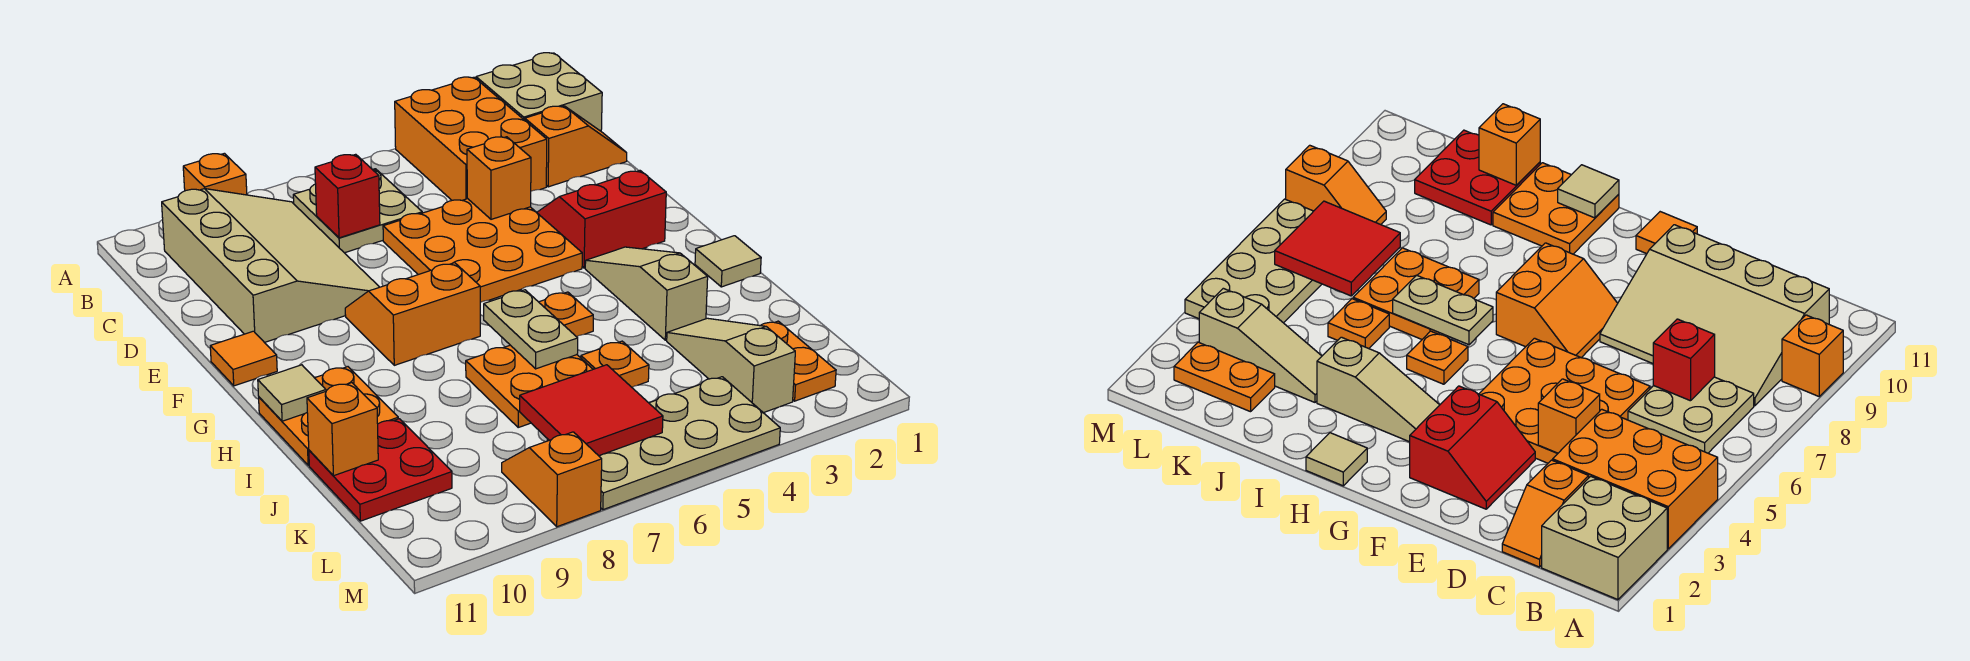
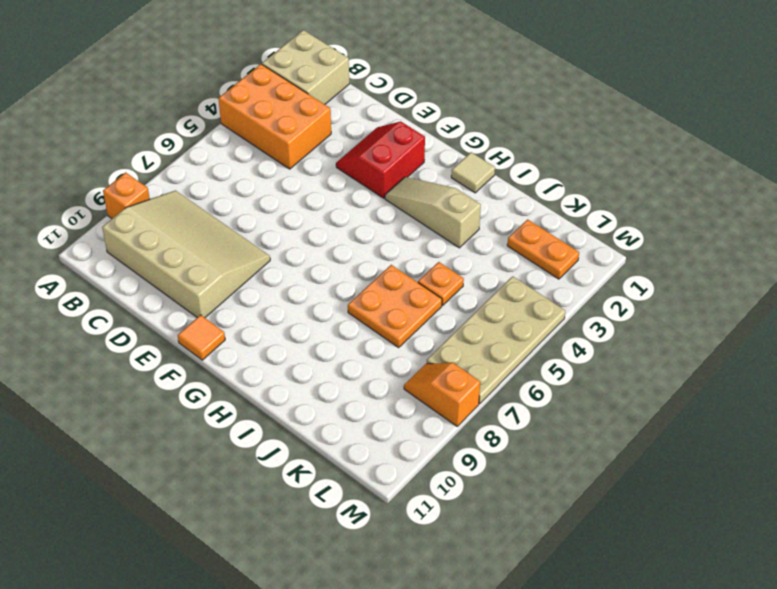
none -> tan plate B6:C7 level 1
none -> orange slope C1:C2 level 1 top 2
none -> orange plate D4:F6 level 1

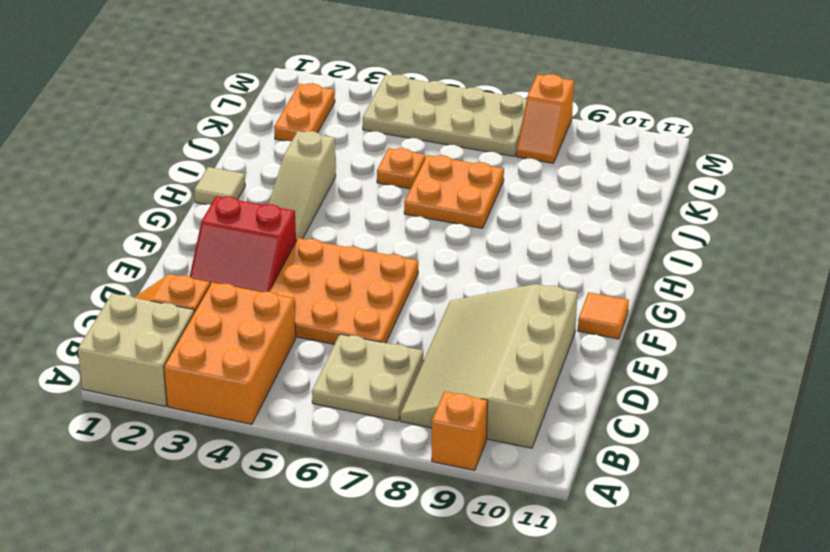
none -> orange slope F7:G8 level 1 top G
none -> orange plate H5 level 1
none -> orange plate H10:I11 level 1

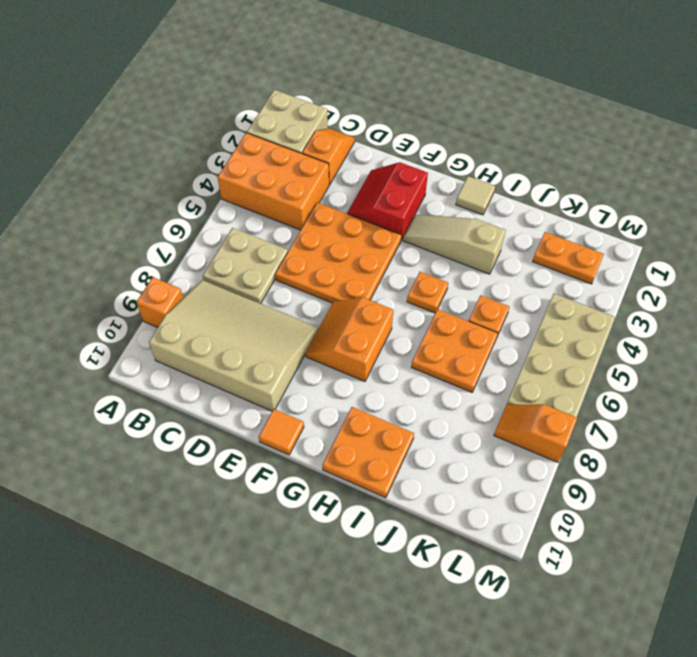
none -> tan slope J3:L3 level 1 top L
none -> red plate J10:K11 level 1
none -> red brick C7 level 2

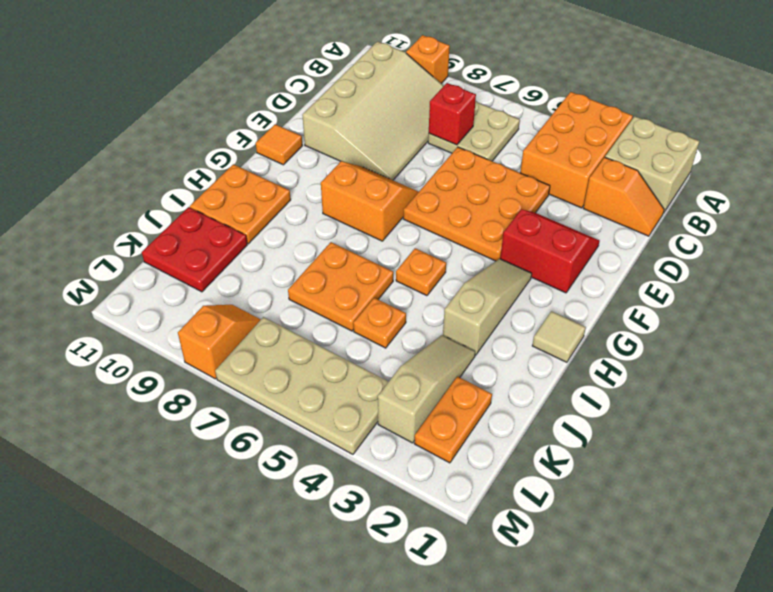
none -> orange brick D4 level 2
none -> tan plate H6:I6 level 2
none -> tan tile H11 level 2

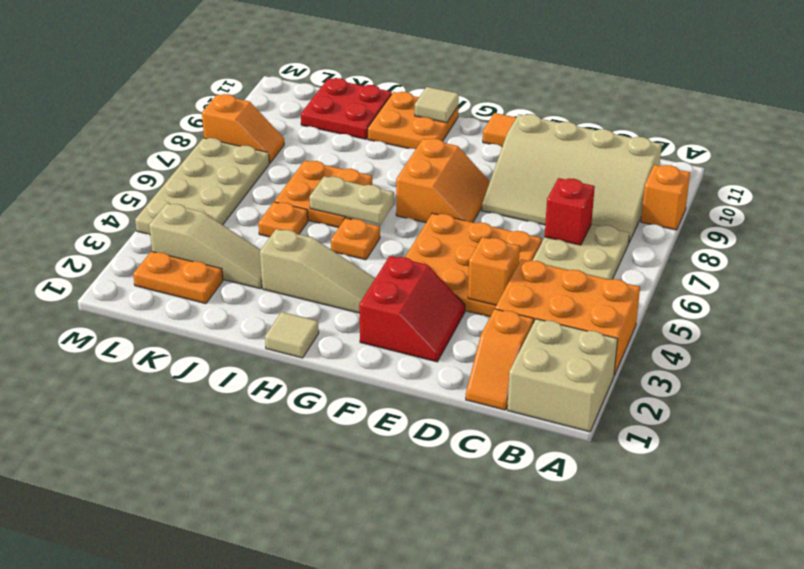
none -> orange brick J11 level 2
none -> red tile K6:L7 level 2

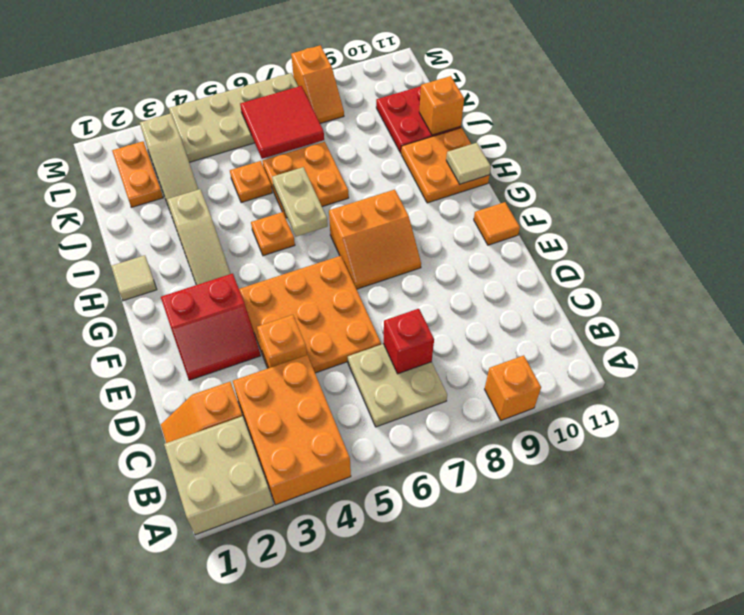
none -> tan slope B8:E10 level 1 top 10

